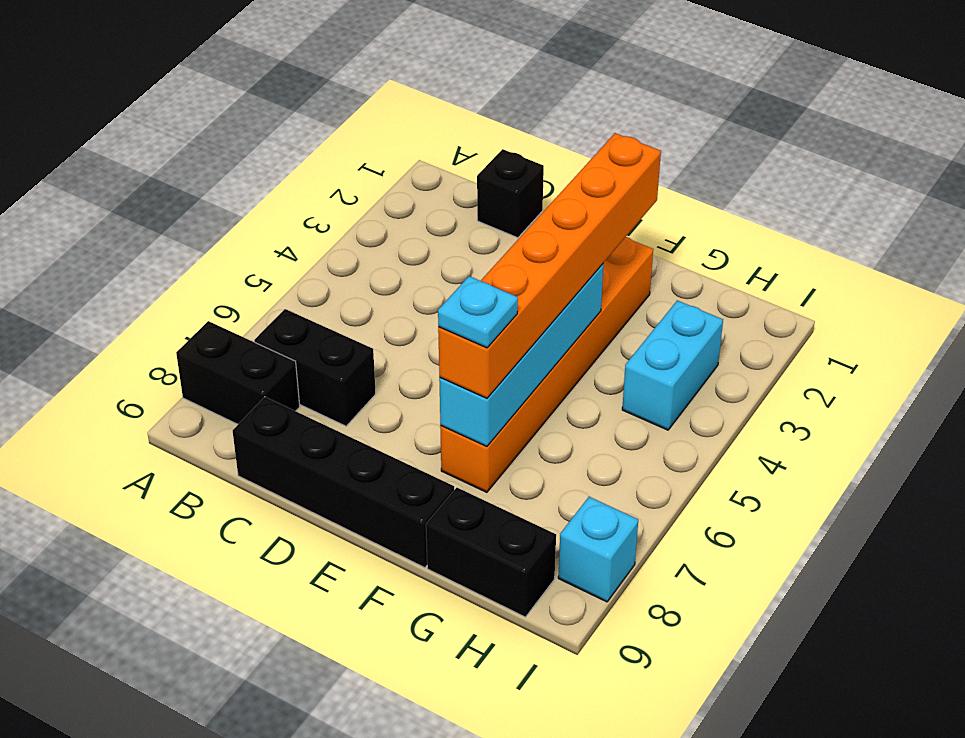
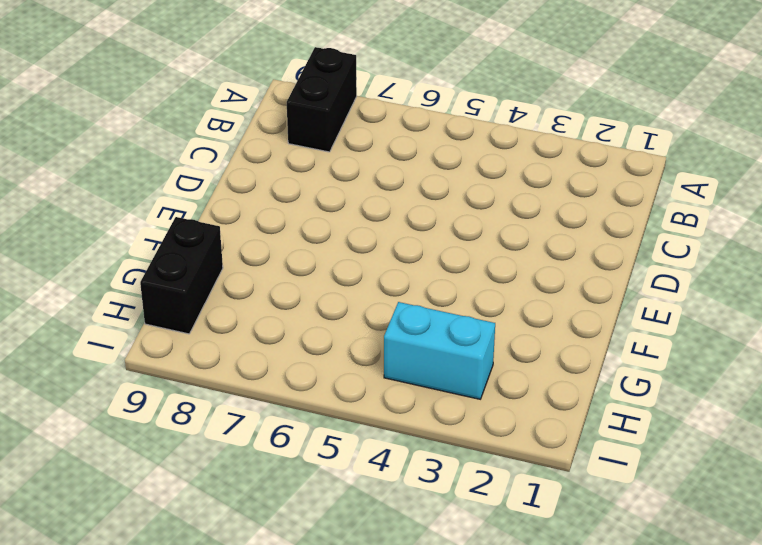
none -> black brick B7:C7 level 1
none -> black brick C1 level 1

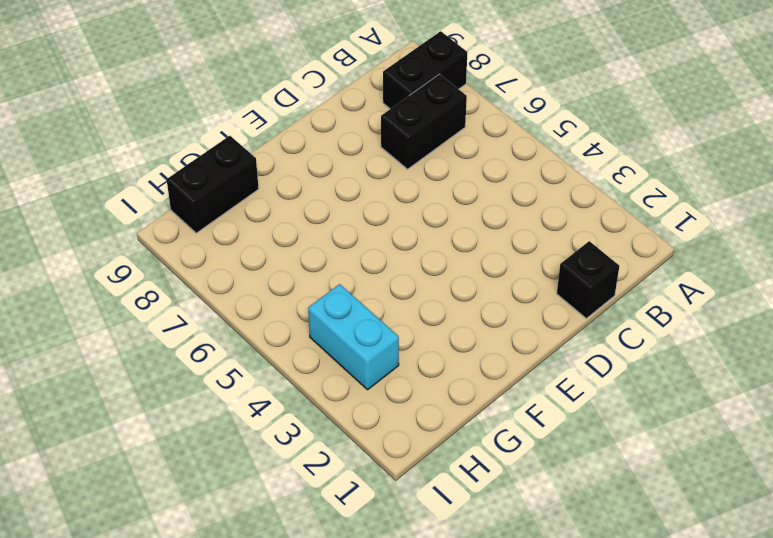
none -> black brick C9:F9 level 1
none -> orange brick F2:F7 level 1

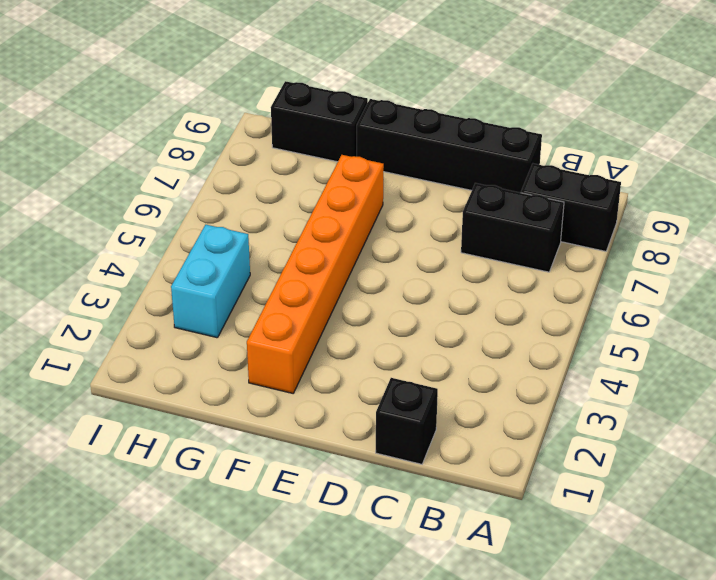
none -> cyan brick I8 level 1
none -> cyan brick F4:F7 level 2

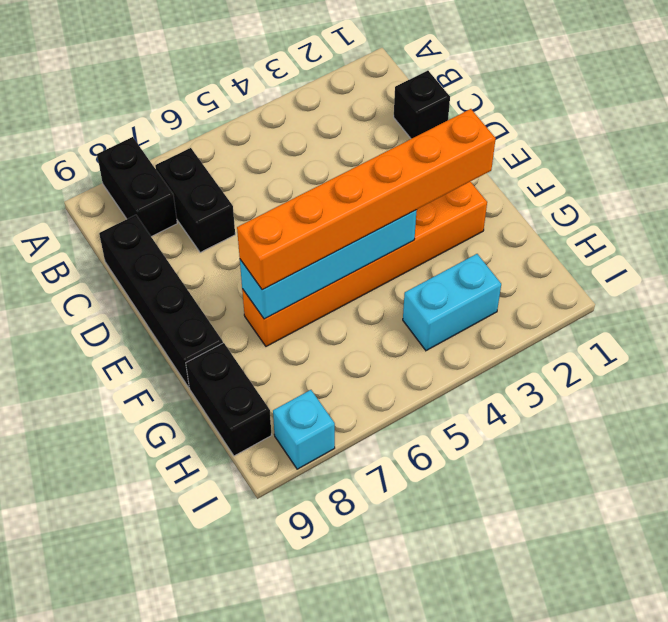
none -> cyan plate F7 level 4

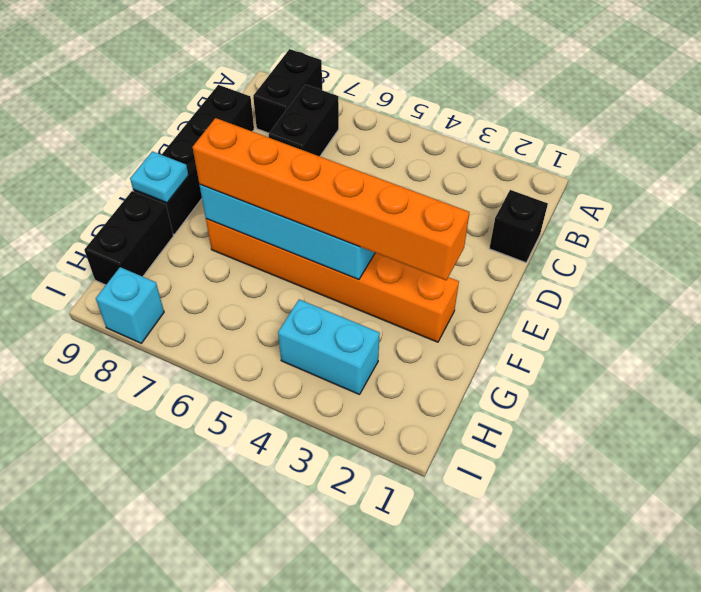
cyan plate F9 level 2 -> cyan plate F7 level 4

